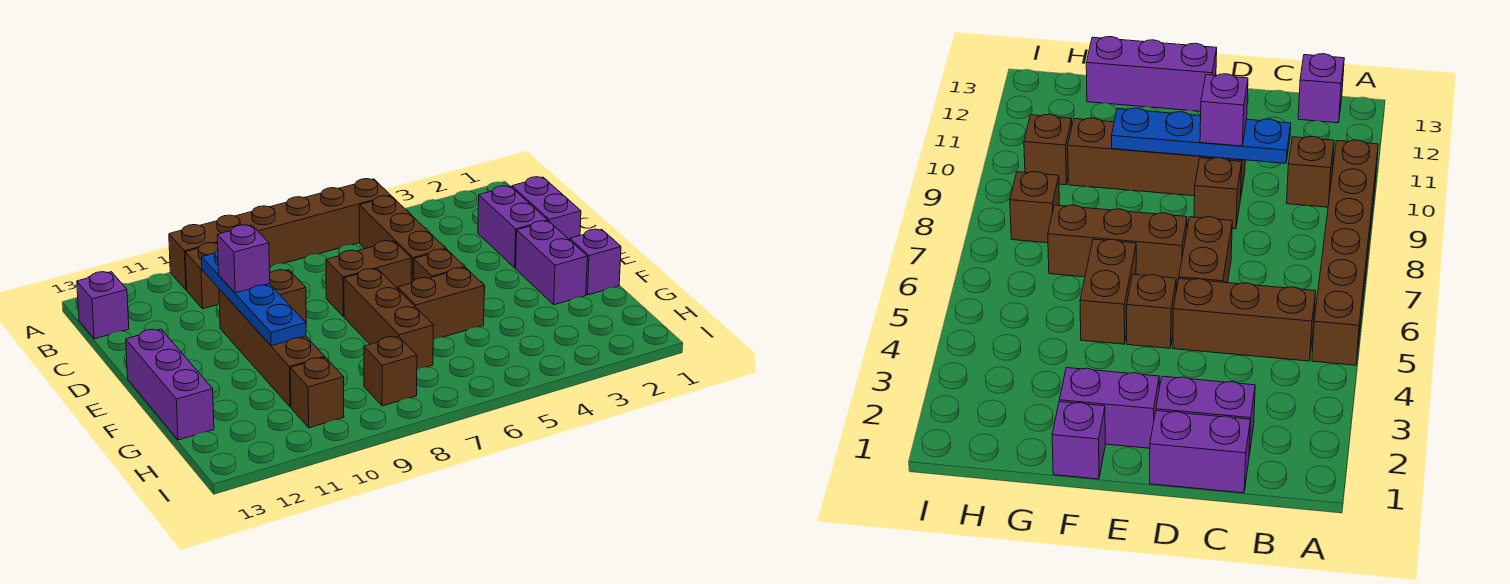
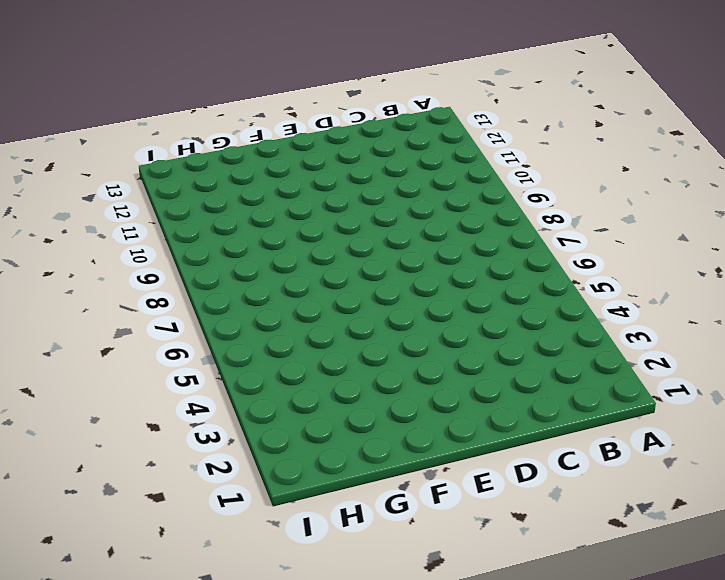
none -> brown brick A5:A10 level 1
none -> brown brick B5:D5 level 1
none -> brown brick B10 level 1

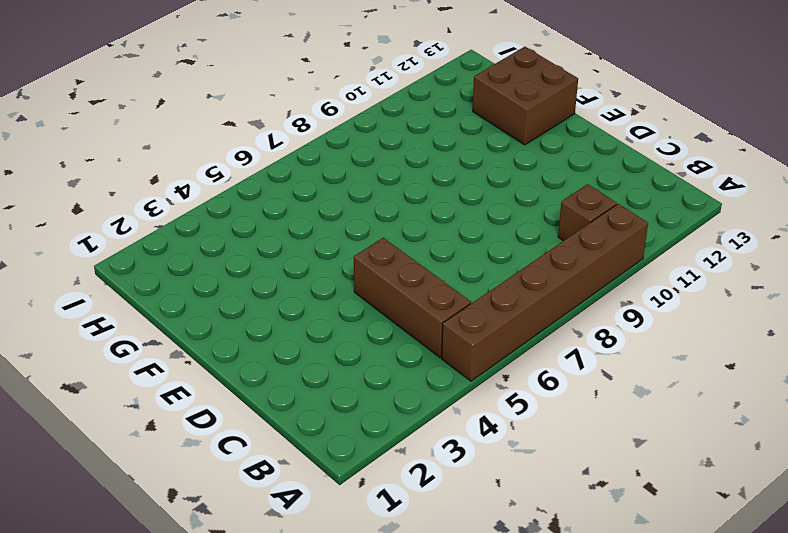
brown brick F12:G13 level 1 -> purple brick E13:G13 level 1
none -> purple brick B13 level 1
none -> purple brick C1:D1 level 1
none -> purple brick C2:D2 level 1

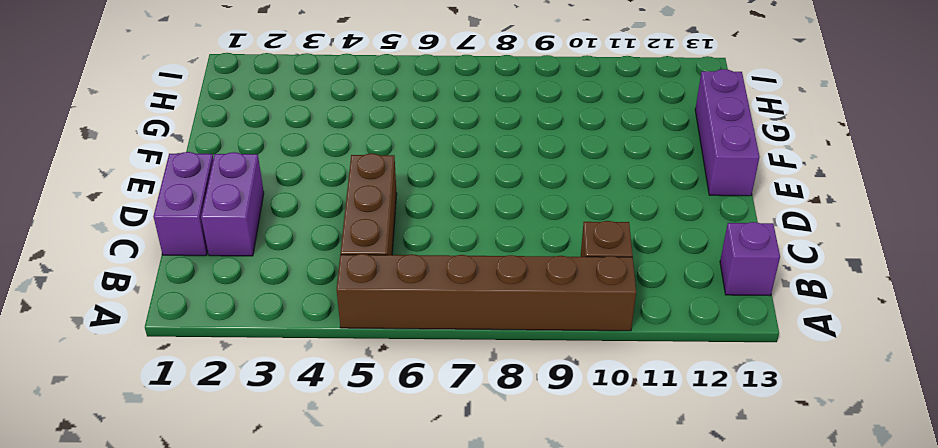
none -> brown brick D6:D7 level 1
none -> brown brick D9 level 1
none -> brown brick D10:G10 level 1

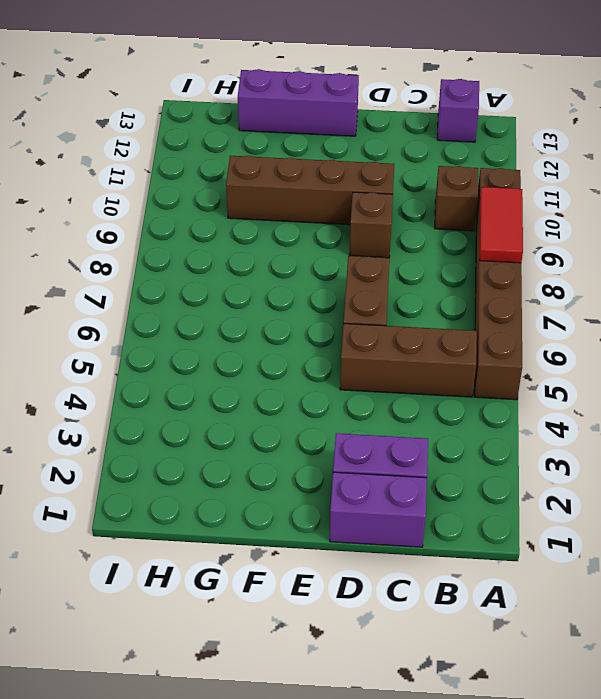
red tile A8:A9 level 2 -> none
none -> purple brick E2:F2 level 1
none -> brown brick E5 level 1
none -> brown brick E7:G7 level 1

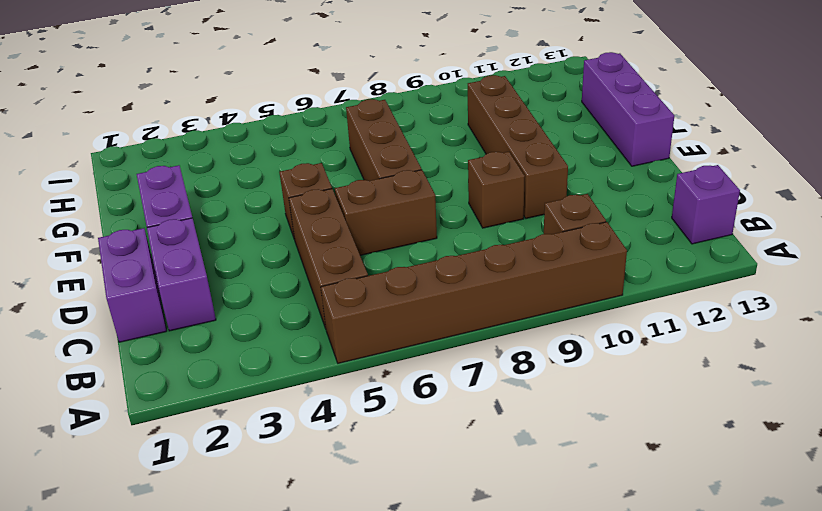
none -> purple brick F1 level 1
none -> brown brick F5:F6 level 1
none -> brown brick H8 level 1

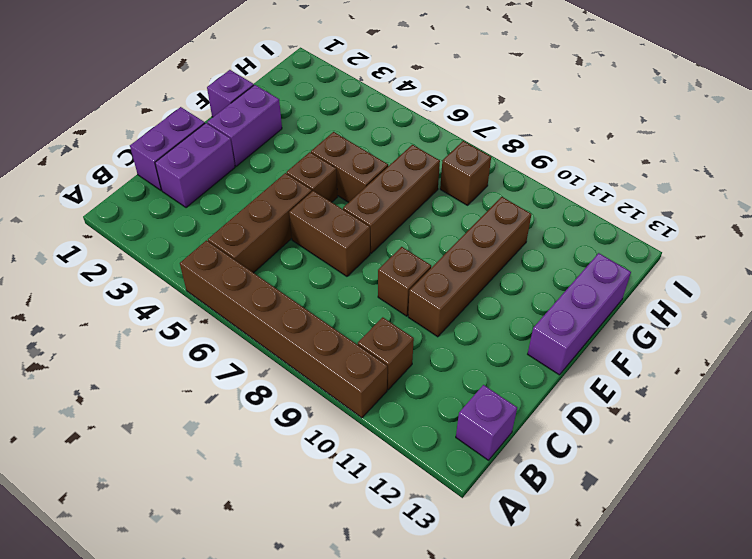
none -> brown brick H10 level 1
none -> blue plate C10:F10 level 2
none -> purple brick D10 level 3

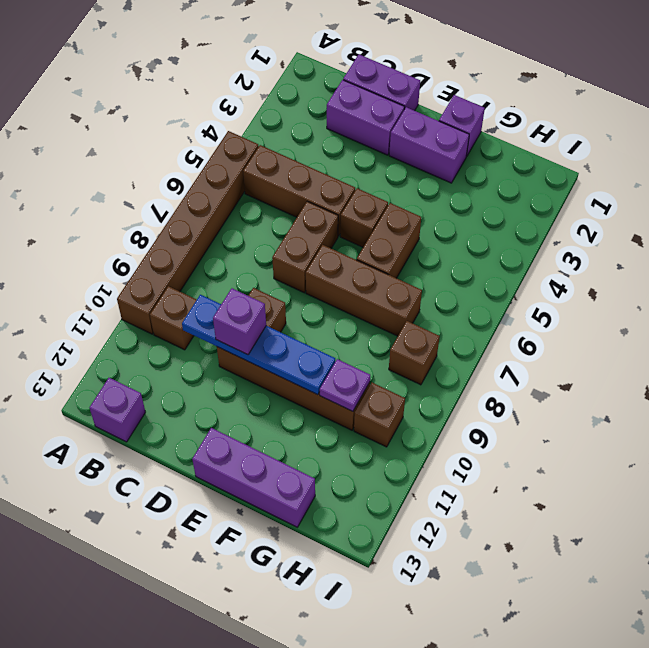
purple plate G10 level 2 -> none

